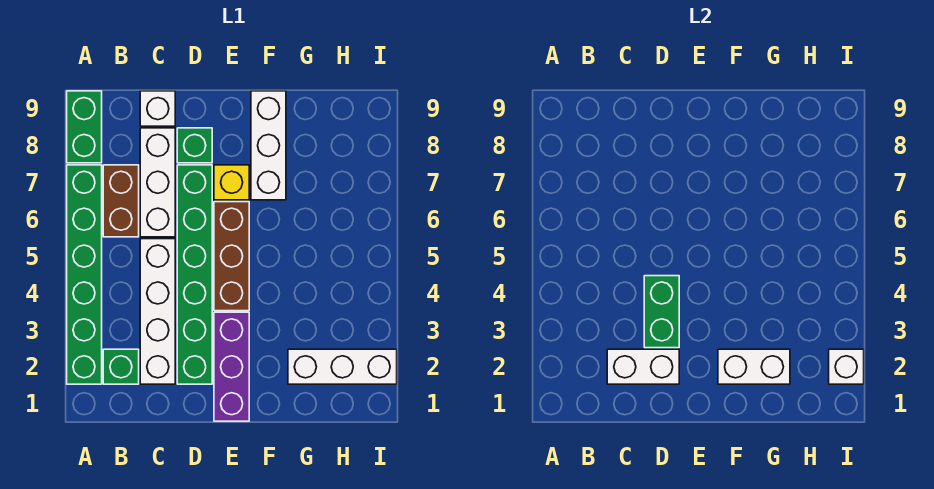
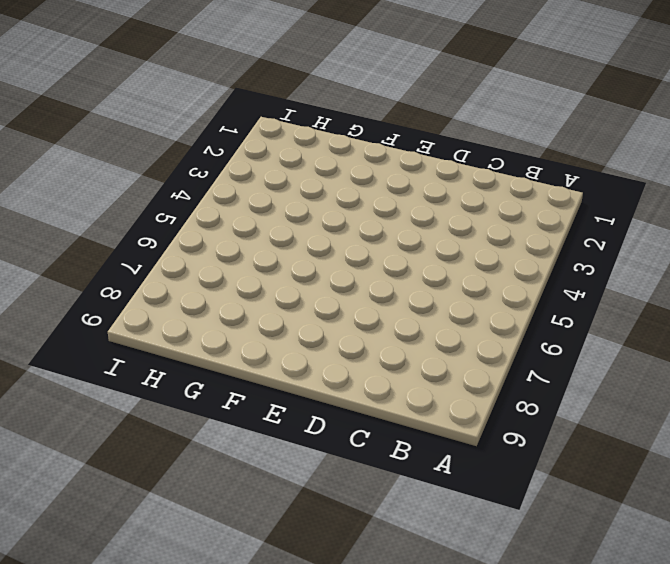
none -> green brick A2:A7 level 1
none -> green brick A8:A9 level 1
none -> green brick B2 level 1

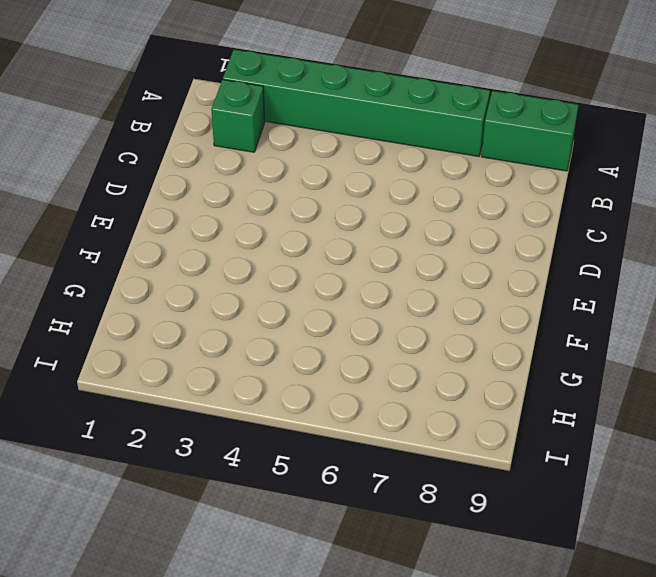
none -> brown brick B6:B7 level 1
none -> white brick C2:C5 level 1
none -> white brick C6:C8 level 1

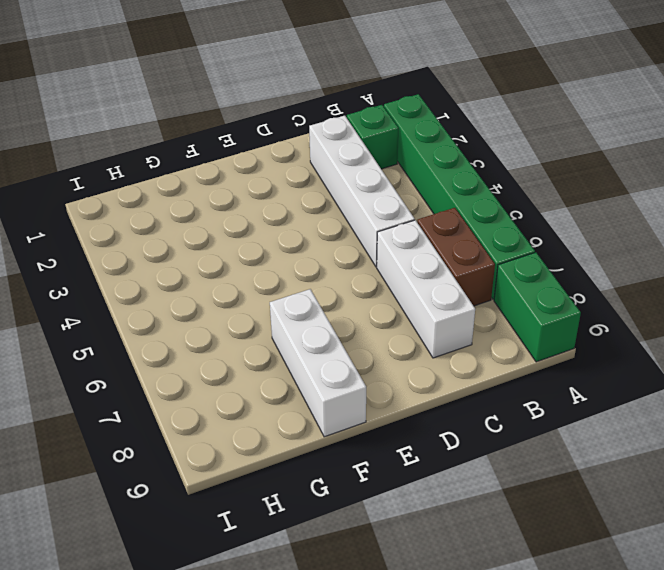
none -> white brick C9 level 1
none -> green brick D2:D7 level 1
none -> green brick D8 level 1

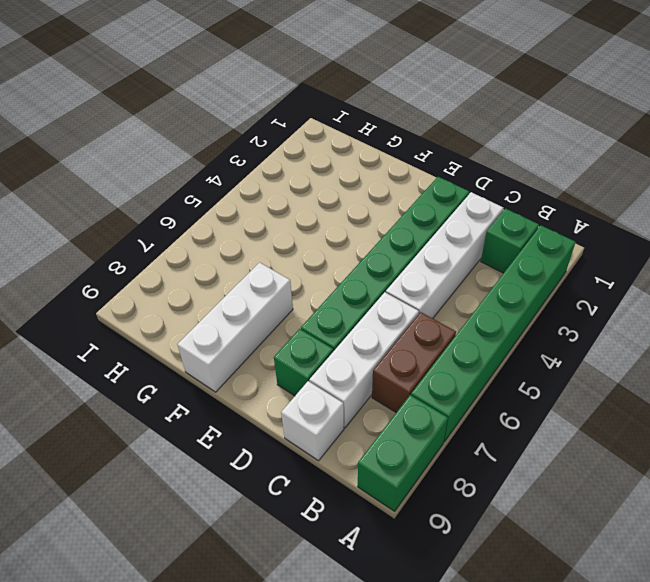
none -> purple brick E1:E3 level 1
none -> brown brick E4:E6 level 1
none -> yellow brick E7 level 1

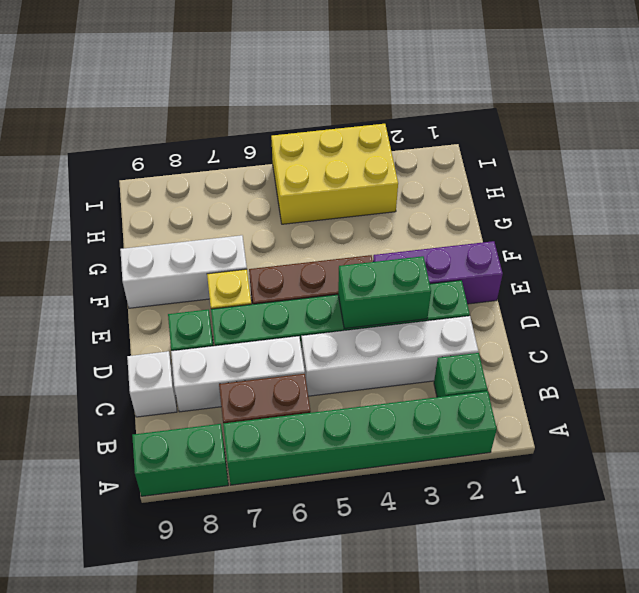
yellow brick H3:I5 level 1 -> none
none -> white brick G2:I2 level 1
none -> white brick C2:D2 level 2
none -> white brick F2:G2 level 2

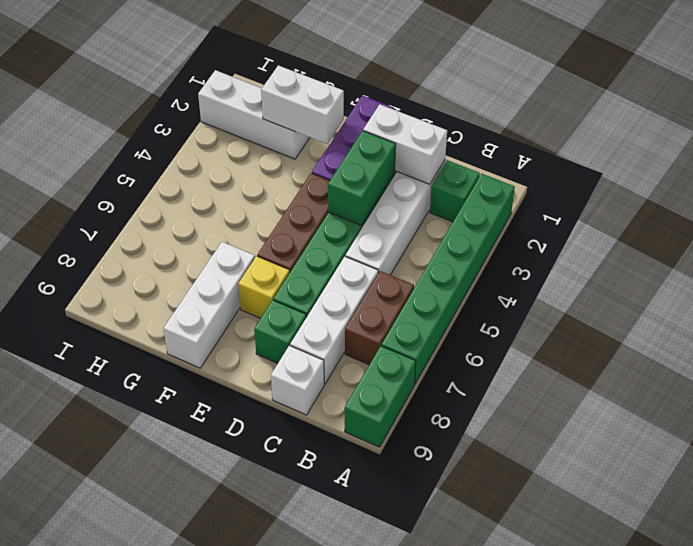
none -> white brick I2 level 2

